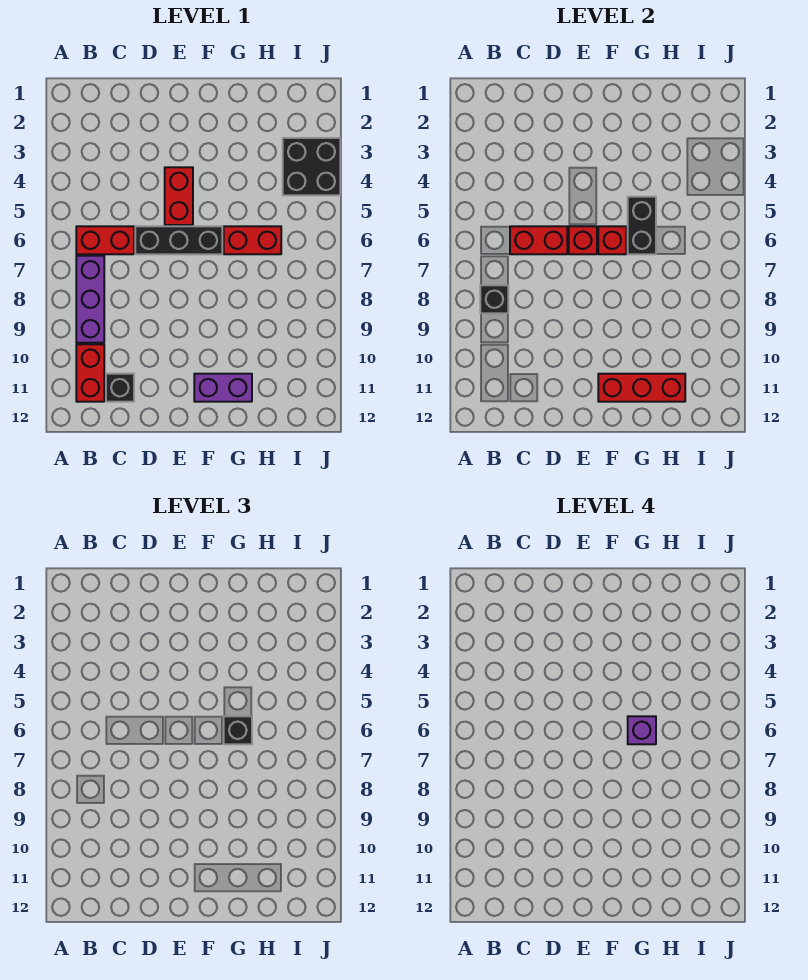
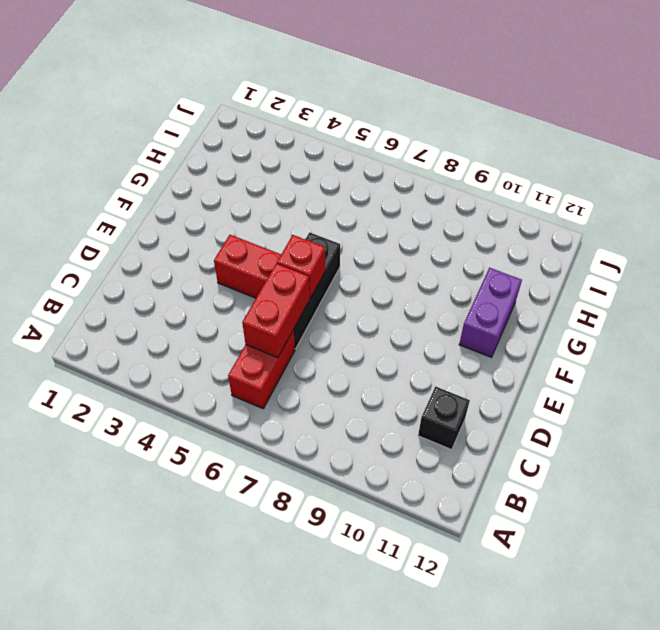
none -> purple brick B7:B9 level 1
none -> red brick B10:B11 level 1
none -> red brick G6:H6 level 1

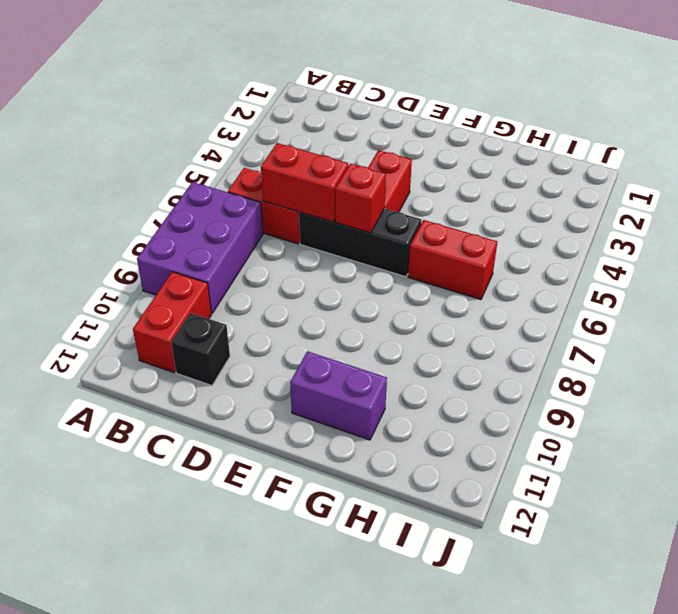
purple brick A7:B9 level 1 -> purple brick B7:B9 level 1
none -> black brick I3:J4 level 1
none -> black brick B8 level 2
none -> red brick F6 level 2

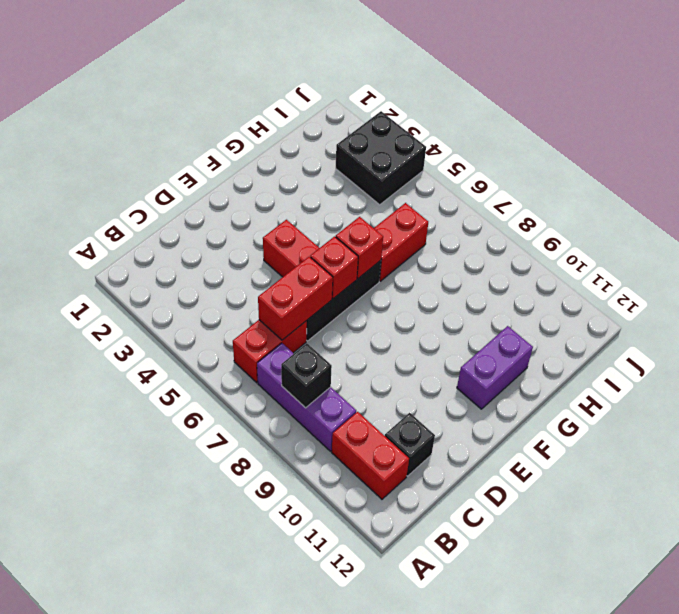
none -> red brick F11:H11 level 2
none -> black brick G5:G6 level 2
none -> black brick G6 level 3

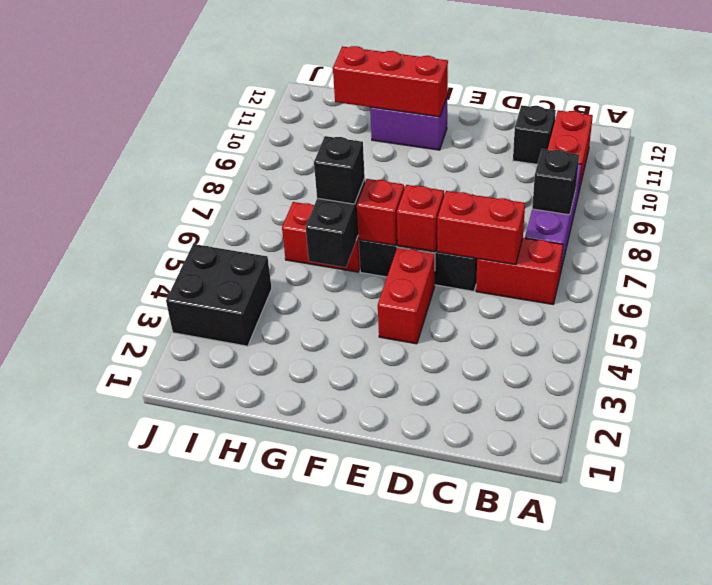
none -> purple brick G6 level 4

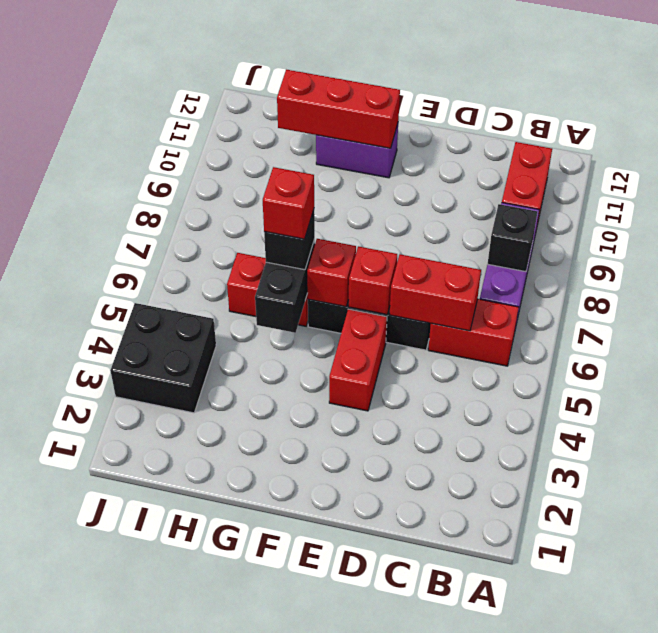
red brick G6 level 4 -> purple brick G6 level 4
none -> black brick C11 level 1

